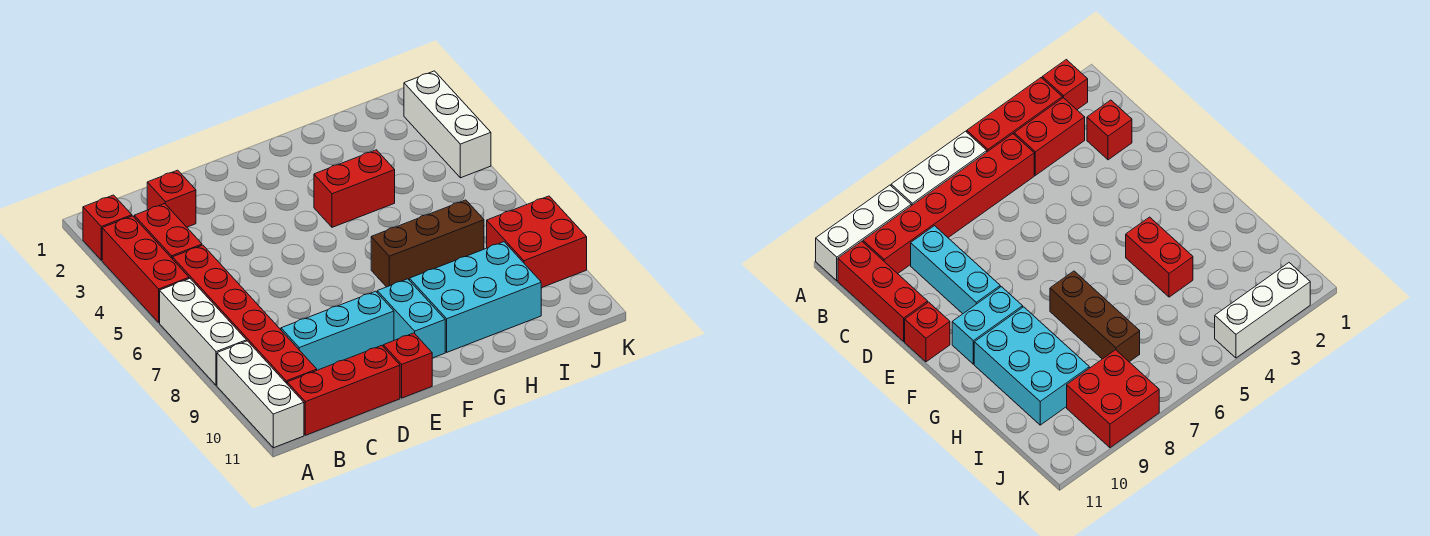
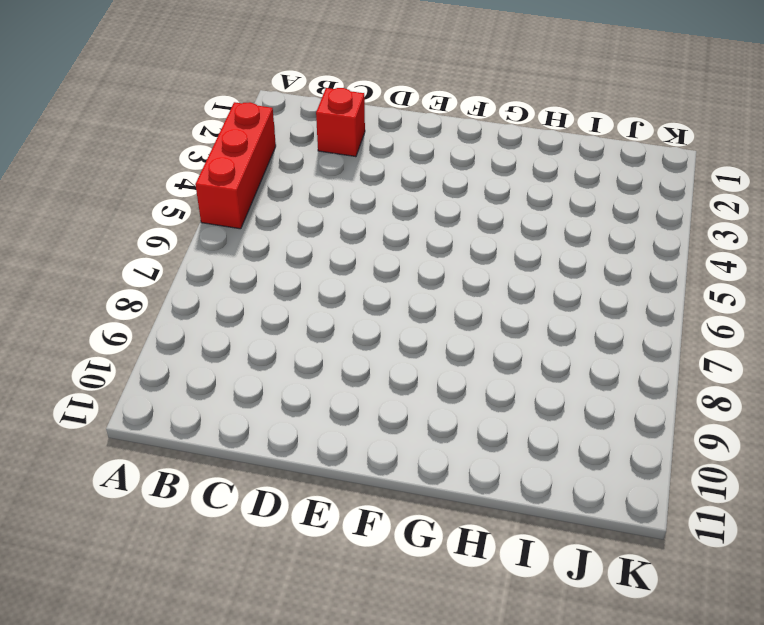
none -> red brick A2 level 1
none -> white brick A6:A8 level 1
none -> white brick A9:A11 level 1

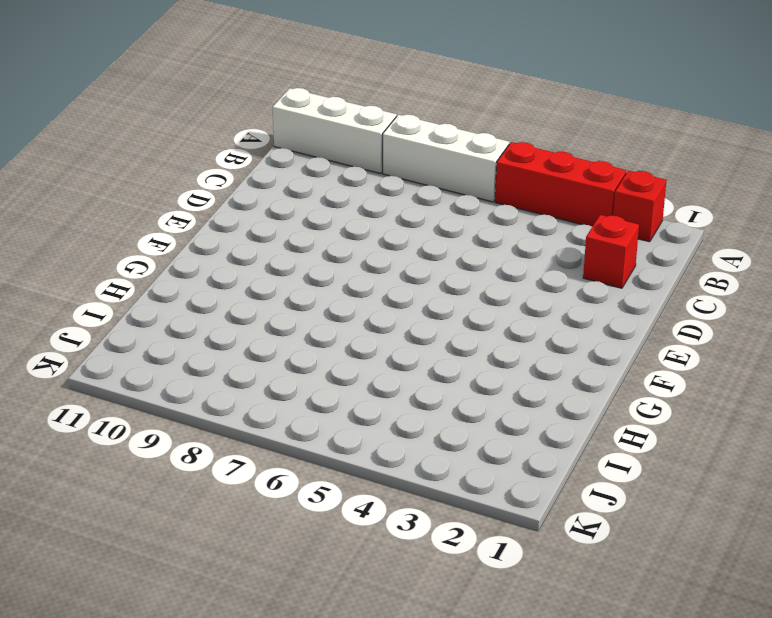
none -> red brick B3:B4 level 1
none -> red brick B5:B10 level 1
none -> red brick B11:D11 level 1

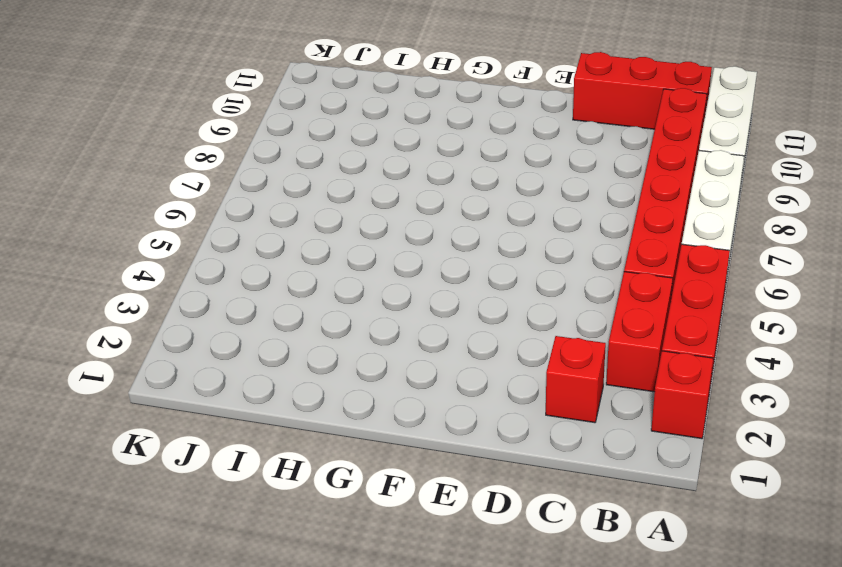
none -> cyan brick C9:E9 level 1
none -> red brick E11 level 1
none -> cyan brick F9:F10 level 1

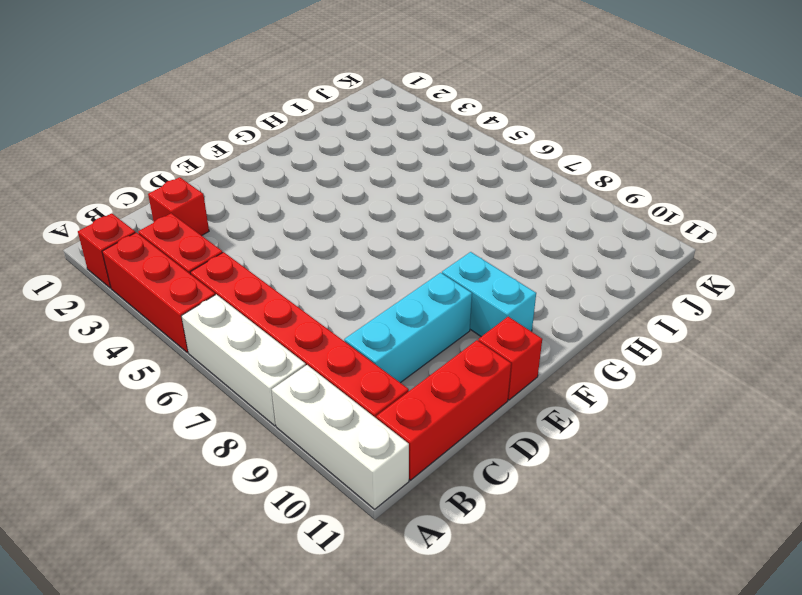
none -> red brick G4:H4 level 1
none -> brown brick G7:I7 level 1
none -> cyan brick G9:I10 level 1

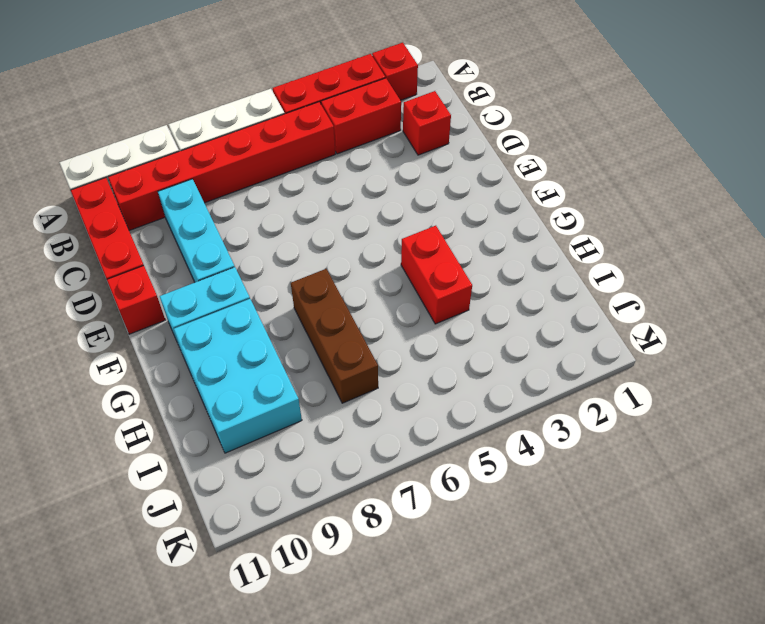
none -> red brick J8:K9 level 1
none -> white brick K2:K4 level 1

